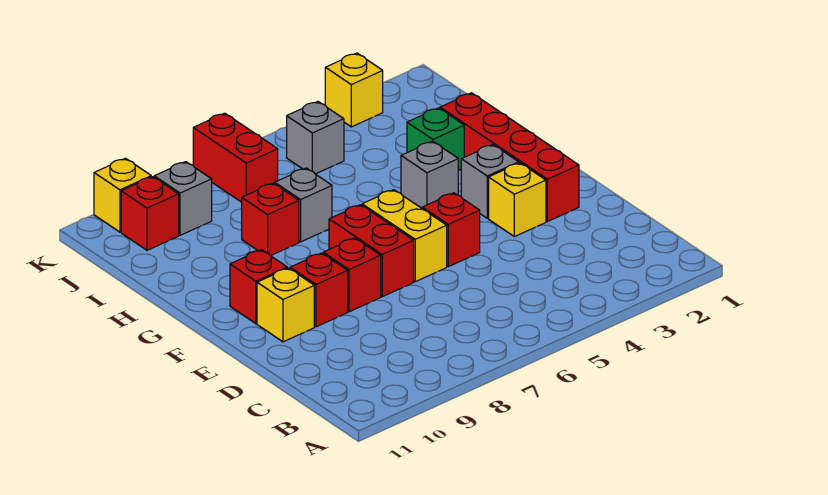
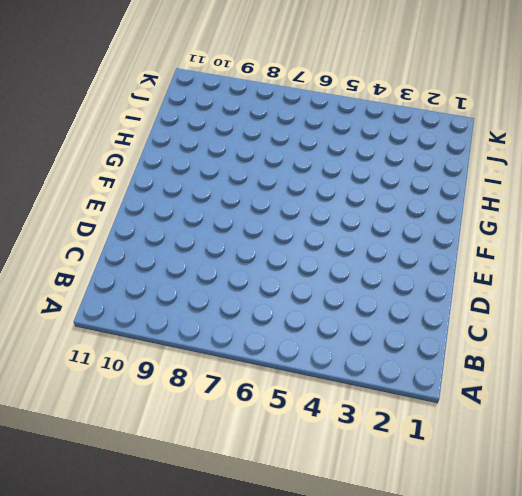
none -> red brick E2:H2 level 1
none -> yellow brick E3 level 1
none -> red brick E5 level 1

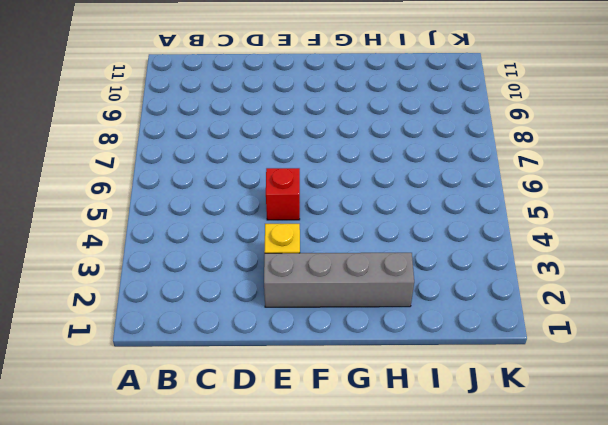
grey brick E2:H2 level 1 -> red brick E2:H2 level 1
none -> yellow brick E6:F6 level 1
none -> red brick E7:F7 level 1
none -> red brick E8 level 1

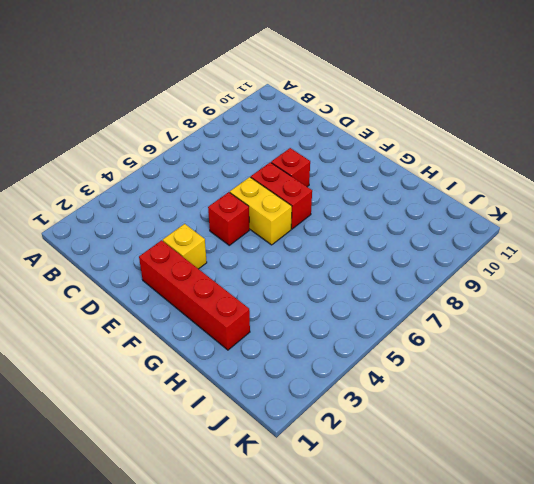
none -> red brick E9 level 1
none -> yellow brick E10 level 1
none -> grey brick F3 level 1

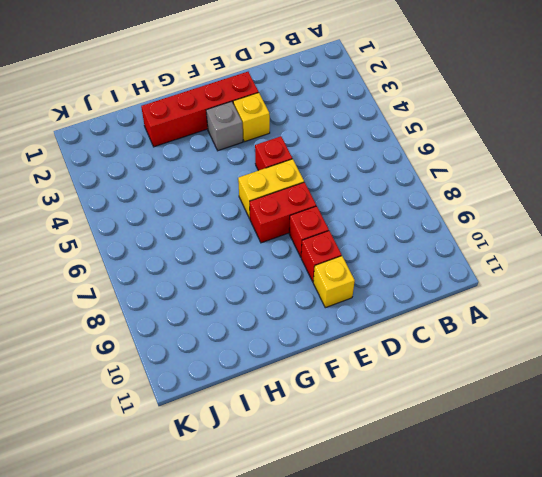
none -> red brick F10 level 1
none -> grey brick G4 level 1
none -> green brick H3 level 1

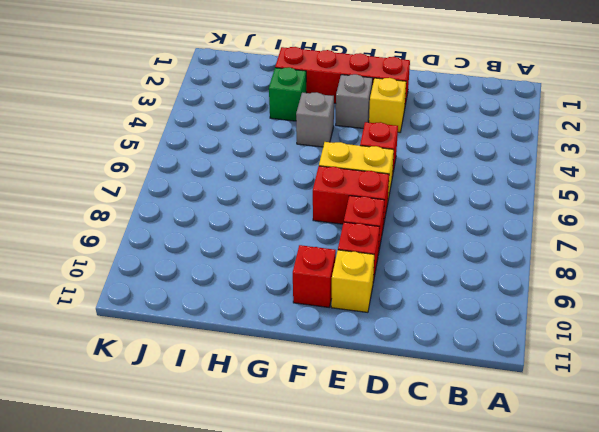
none -> grey brick H7 level 1
none -> red brick H8 level 1
none -> grey brick J5 level 1

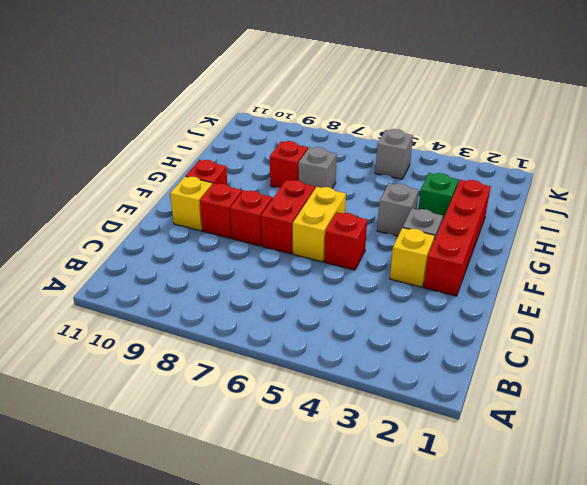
none -> red brick J7:K7 level 1
none -> grey brick J9 level 1
none -> red brick J10 level 1

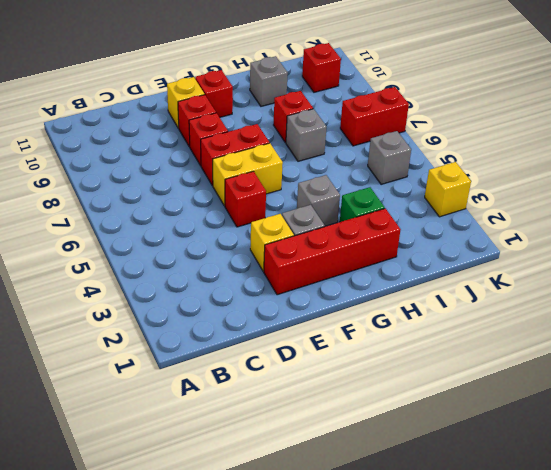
grey brick H10 level 1 -> grey brick J9 level 1
none -> yellow brick K10 level 1

